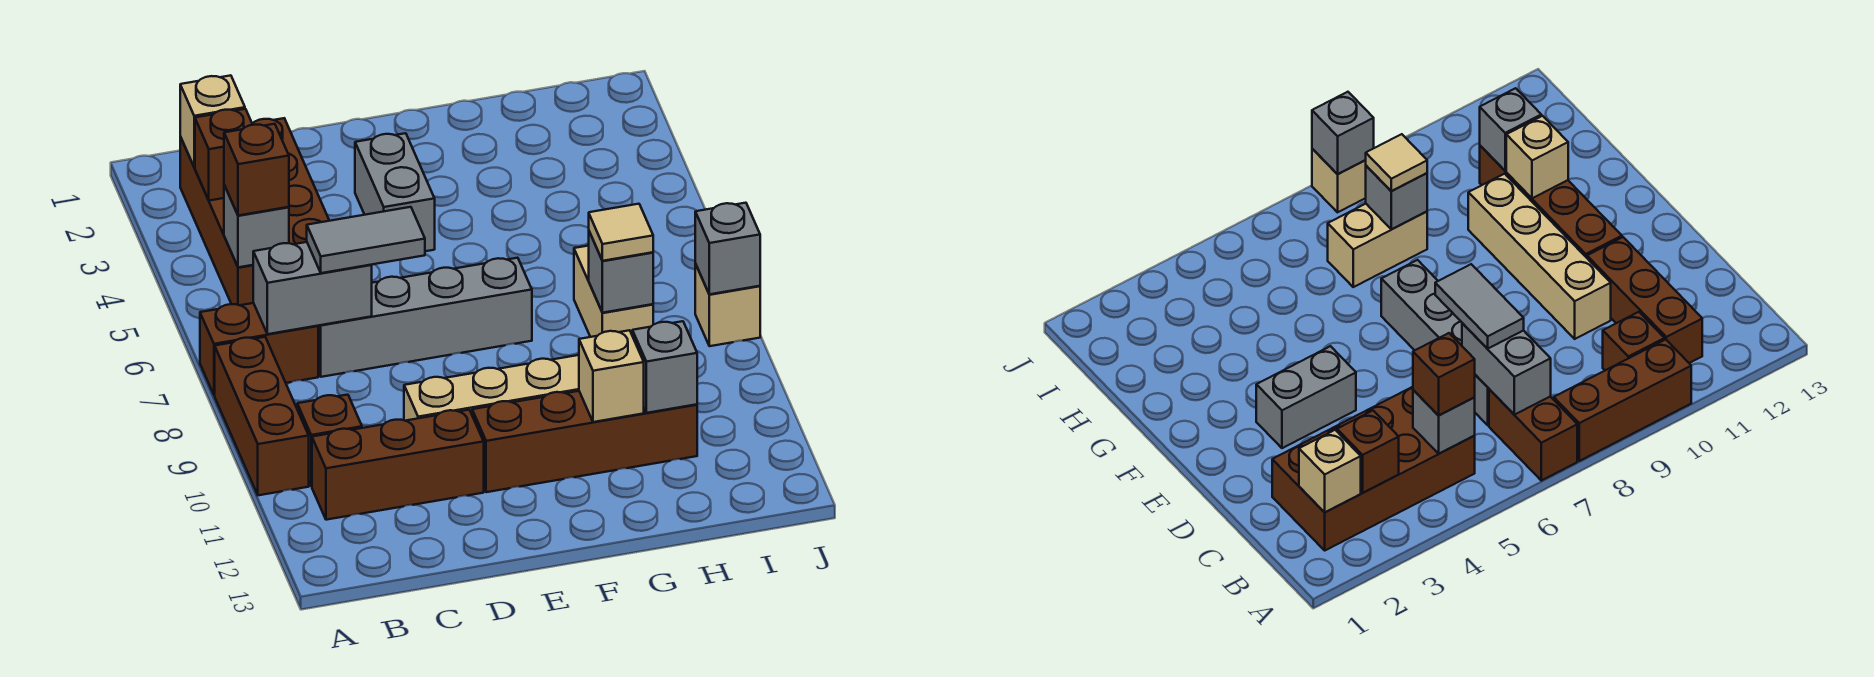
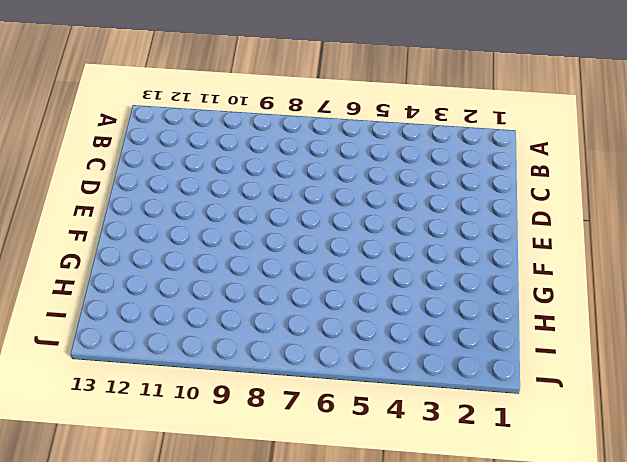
none -> brown brick A7:B7 level 1
none -> brown brick A8:A10 level 1
none -> brown brick B2:C5 level 1

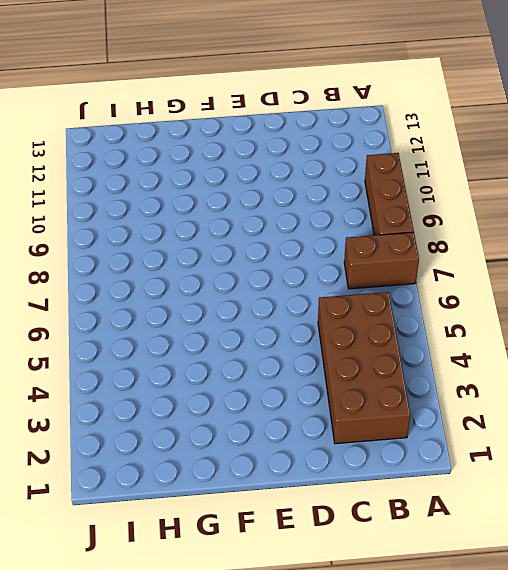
none -> brown brick B10 level 1
none -> brown brick B11:D11 level 1
none -> grey brick C7:F7 level 1

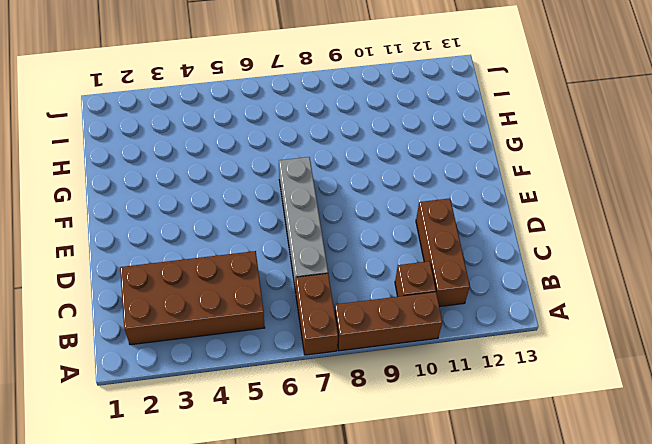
none -> tan brick D10:G10 level 1
none -> grey brick E3:E4 level 1
none -> brown brick E11:H11 level 1

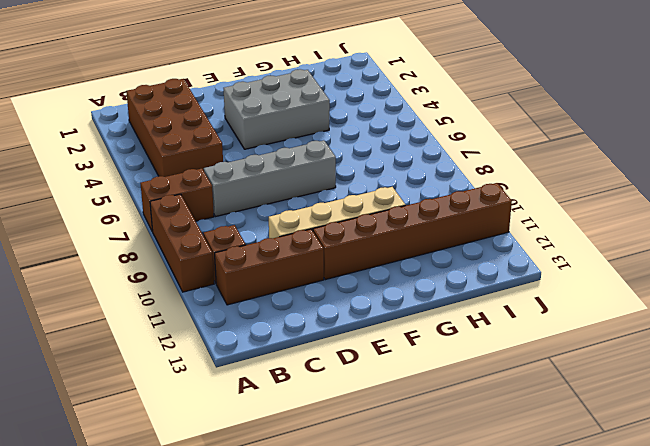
grey brick E3:G4 level 1 -> grey brick E3:E4 level 1
brown brick E11:J11 level 1 -> brown brick E11:H11 level 1
none -> tan brick H7:H8 level 1
none -> tan brick J8 level 1
none -> tan brick B2 level 2

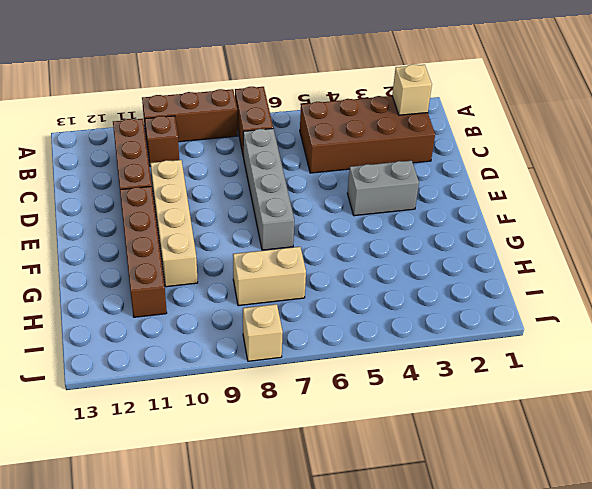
none -> brown brick B3 level 2
none -> grey brick B5 level 2
none -> grey brick B7:C7 level 2

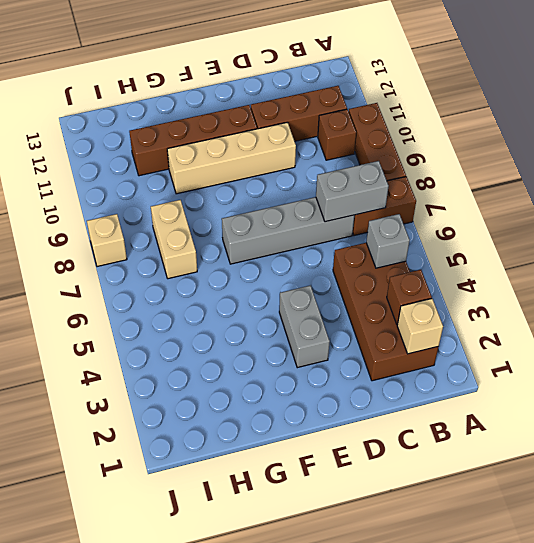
none -> tan brick G11 level 2
none -> grey brick H8 level 2
none -> grey brick H11 level 2

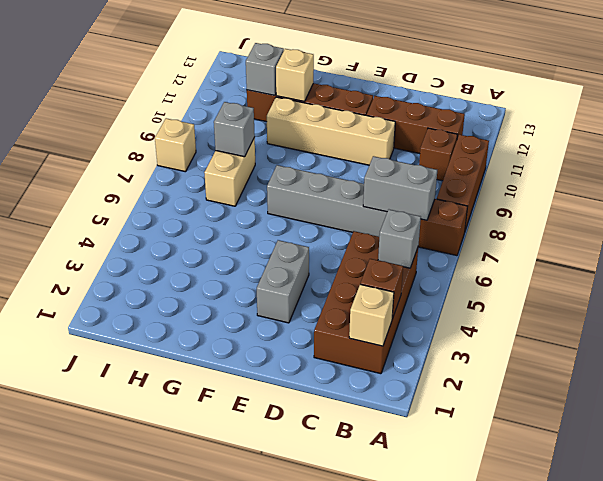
none -> grey brick J8 level 2
none -> brown brick B5 level 3
none -> grey tile C7:D7 level 3

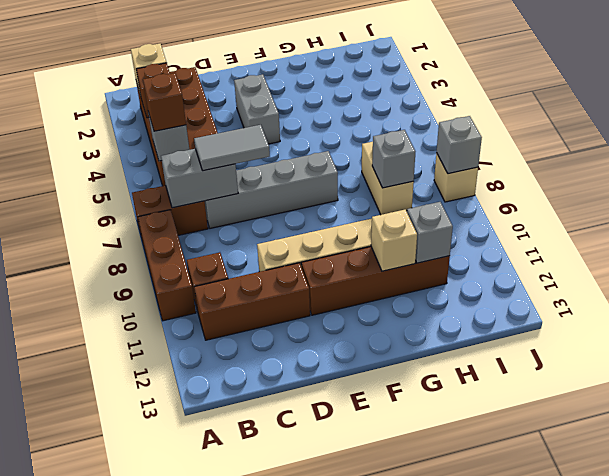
none -> tan tile H8 level 3

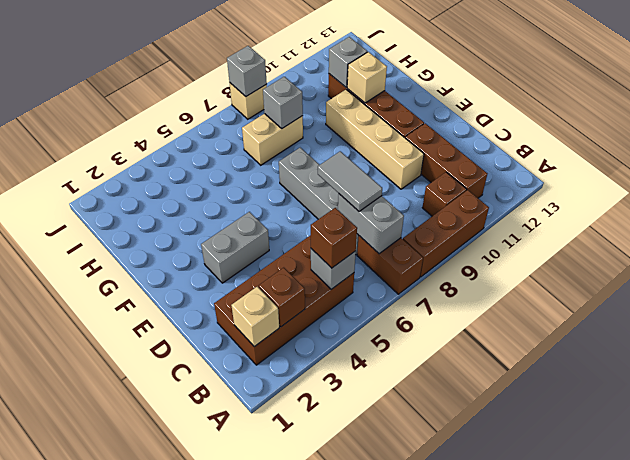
none -> tan tile H8 level 3

